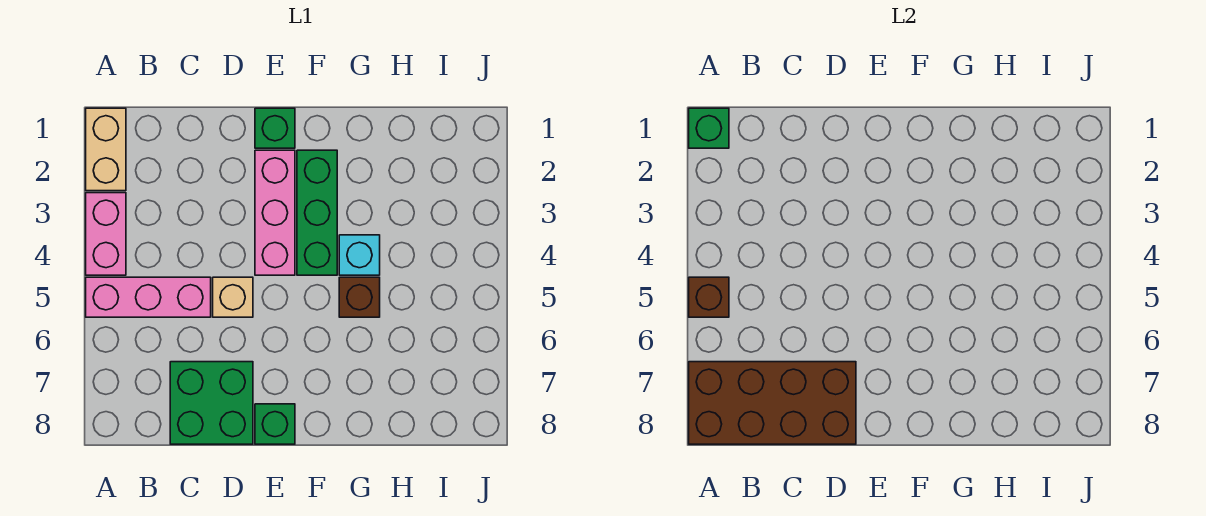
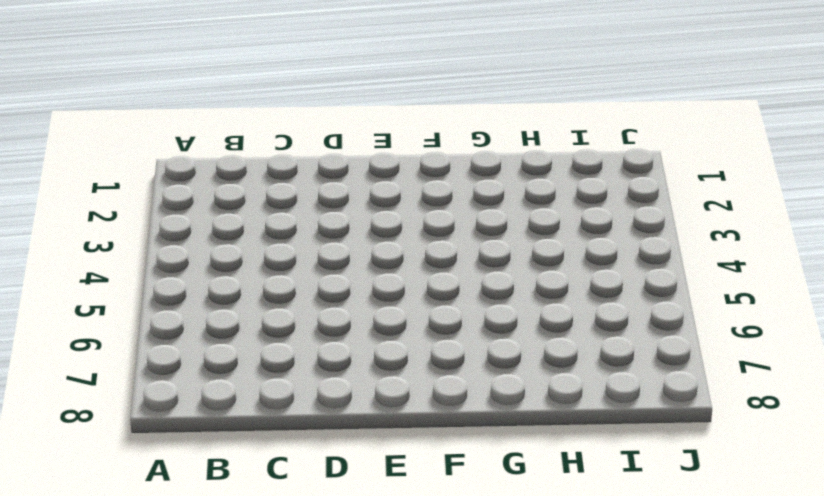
none -> tan brick A1:A2 level 1
none -> pink brick A3:A4 level 1
none -> pink brick A5:C5 level 1

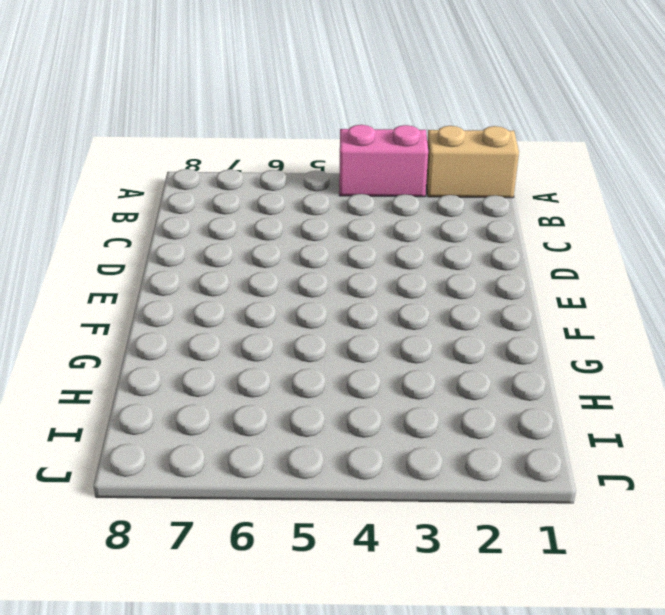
none -> pink brick A5:C5 level 1
none -> green brick C7:D8 level 1
none -> tan brick D5 level 1

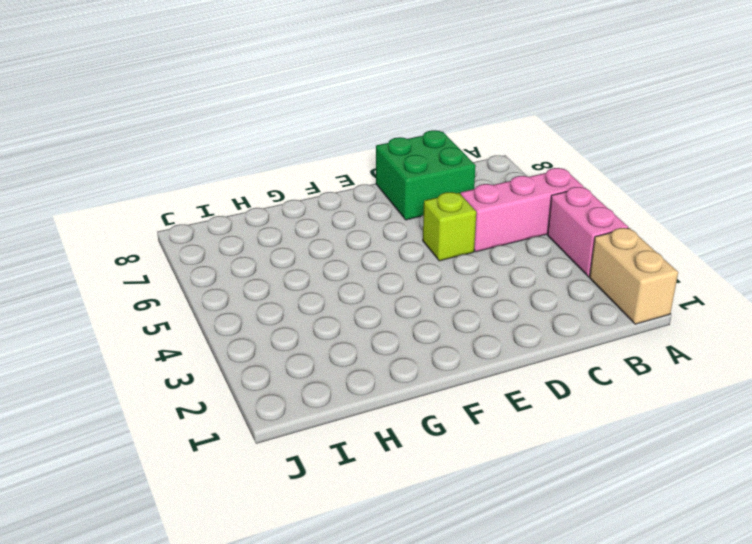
lime brick D5 level 1 -> tan brick D5 level 1
none -> green brick E1 level 1
none -> pink brick E2:E4 level 1
none -> green brick E8 level 1

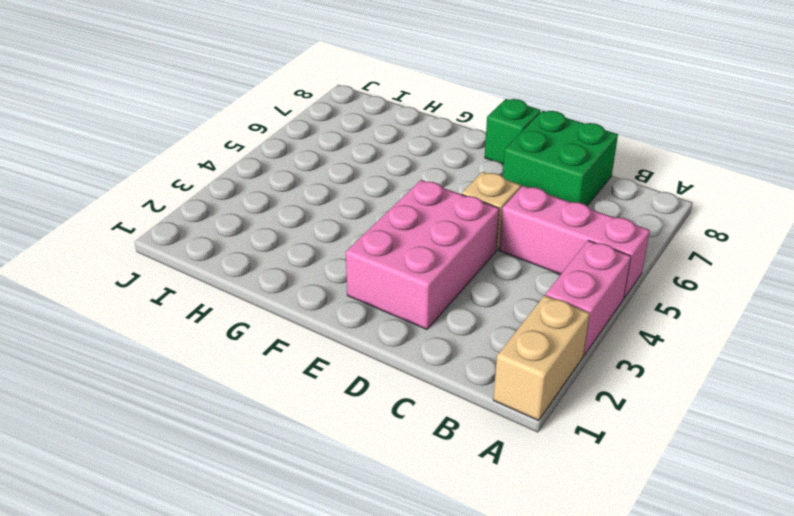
pink brick D2:E4 level 1 -> pink brick E2:E4 level 1
none -> green brick E1 level 1
none -> green brick F2:F4 level 1
none -> cyan brick G4 level 1

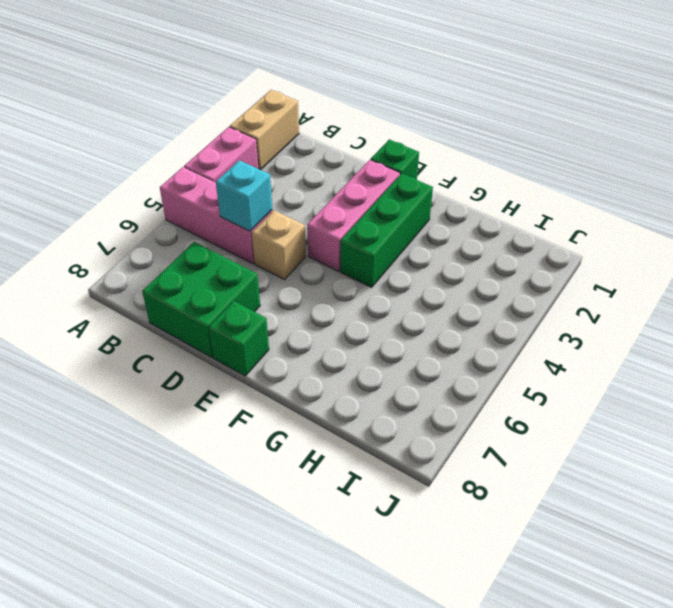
cyan brick C5 level 2 -> cyan brick G4 level 1
none -> brown brick G5 level 1
none -> green brick A1 level 2
none -> brown brick A5 level 2

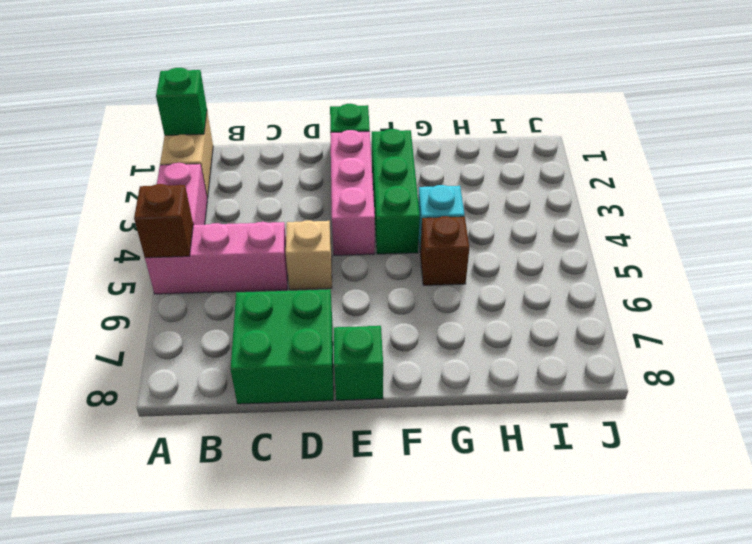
none -> brown brick A7:D8 level 2

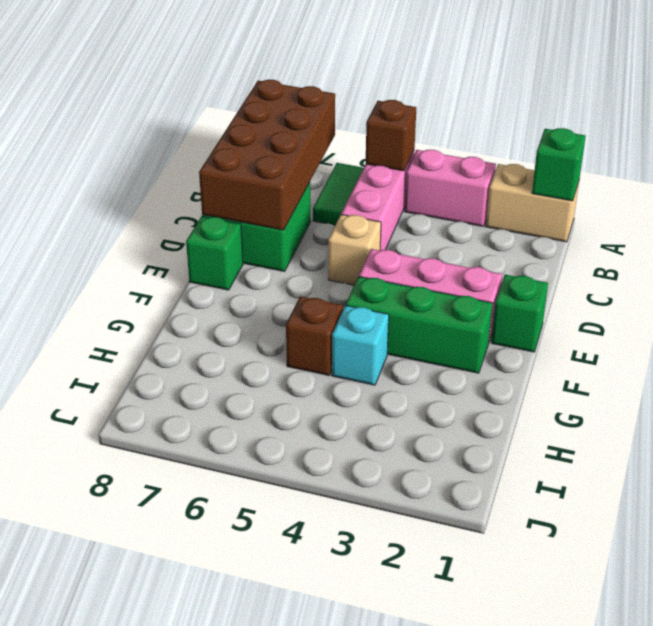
green tile A6:B6 level 1 -> none

